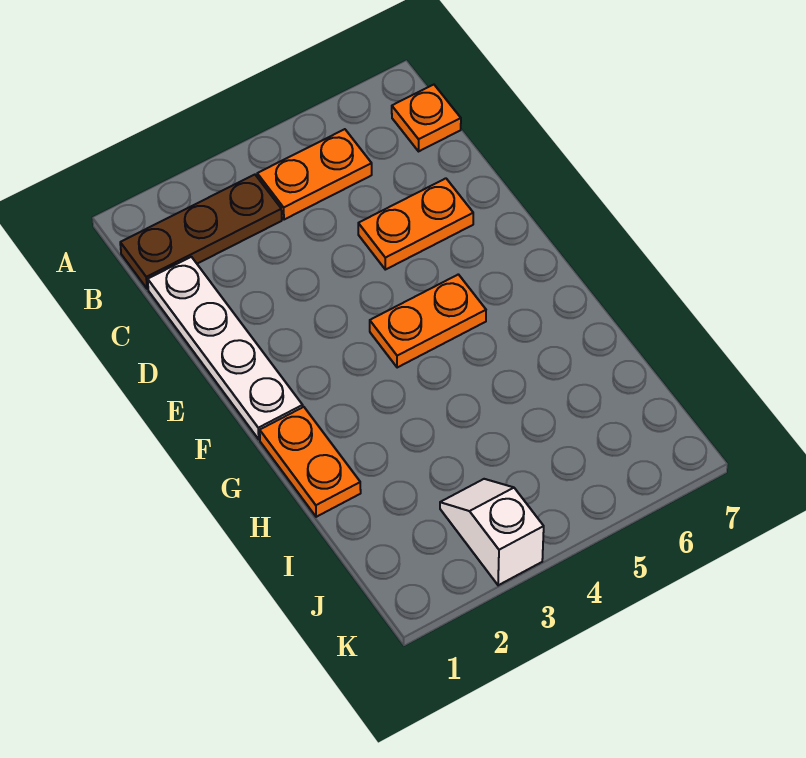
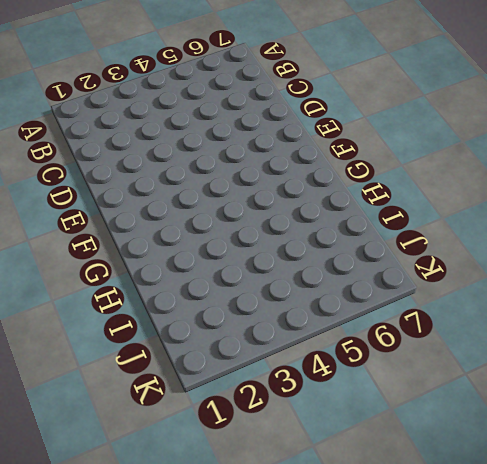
none -> brown plate B1:B3 level 1
none -> orange plate B4:B5 level 1

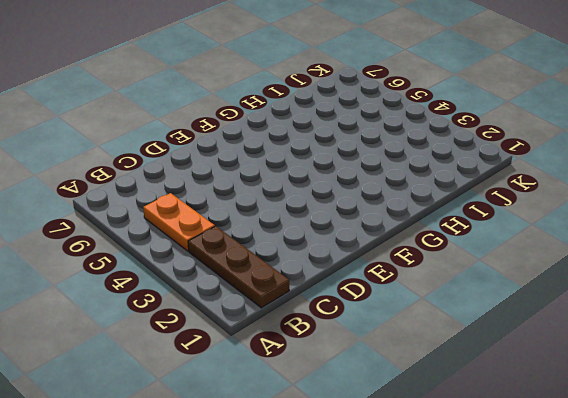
none -> orange plate B7 level 1
none -> white plate C1:F1 level 1

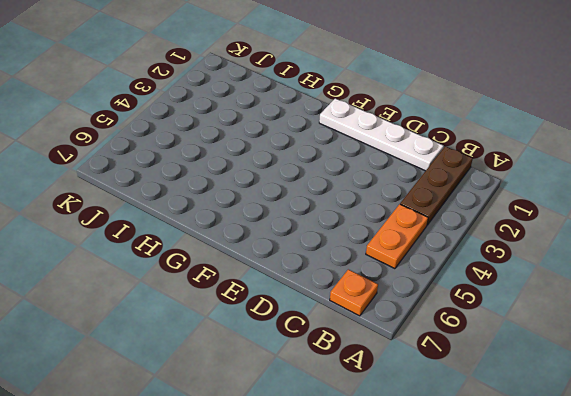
none -> orange plate D5:D6 level 1
none -> orange plate F4:F5 level 1

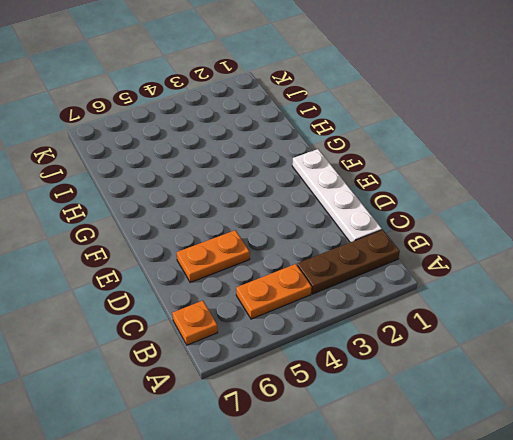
none -> orange plate F4:F5 level 1
none -> orange plate G1:H1 level 1

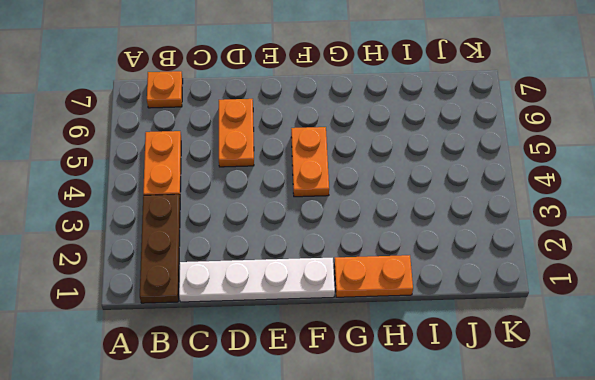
none -> white slope J3:K3 level 1 top K

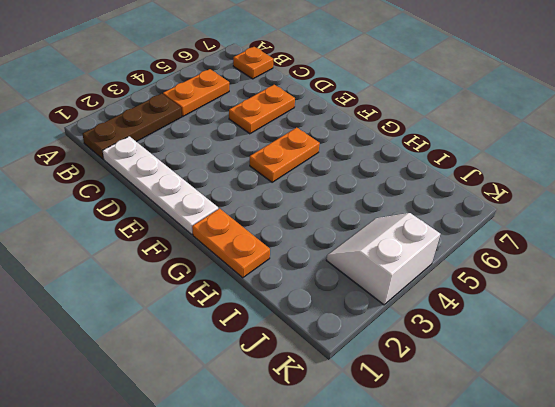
white slope J3:K4 level 1 top K -> white slope J3:K3 level 1 top K

